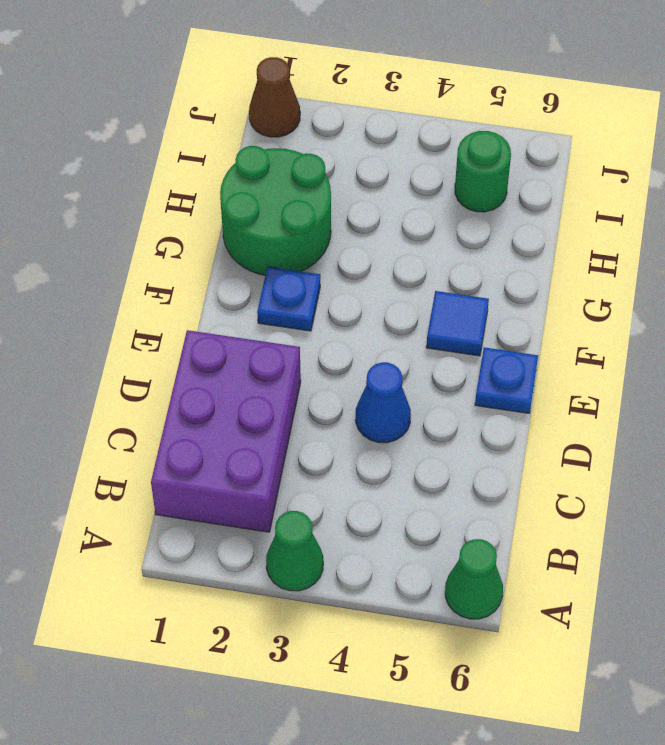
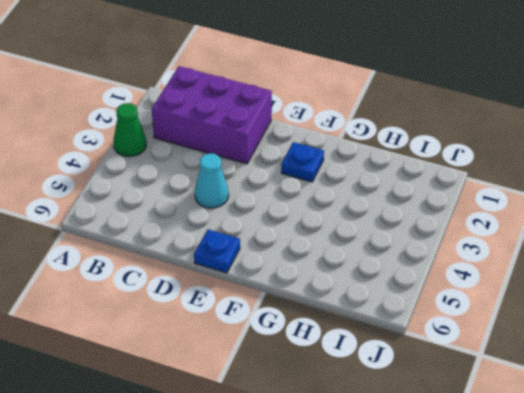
cyan cone D4 level 1 -> blue cone D4 level 1
none -> green cone A6 level 1
none -> blue tile F5 level 1

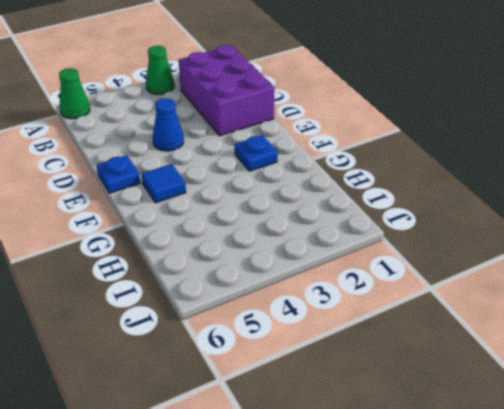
none -> green round brick G1:H2 level 1
none -> green round brick I5 level 1

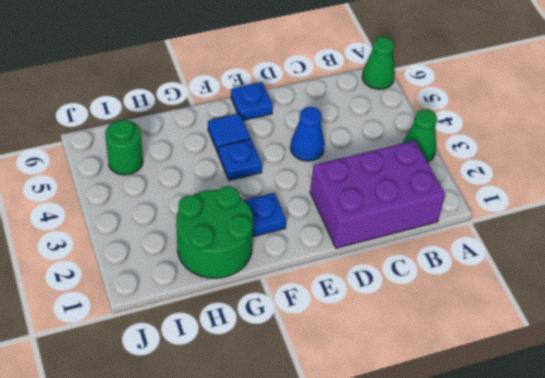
blue plate F4 level 1 -> none
none -> brown cone J1 level 1

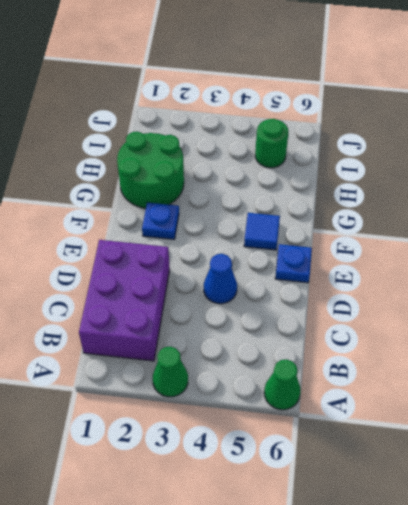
none -> brown cone J1 level 1

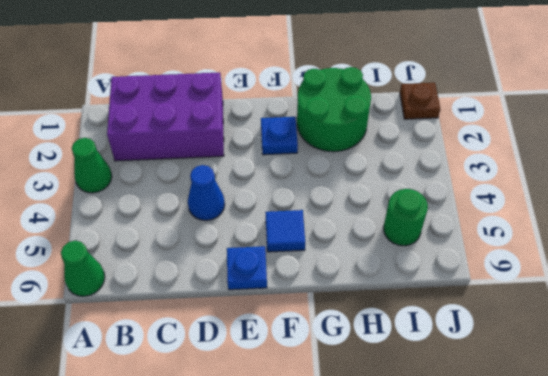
brown plate J1 level 1 -> brown cone J1 level 1

